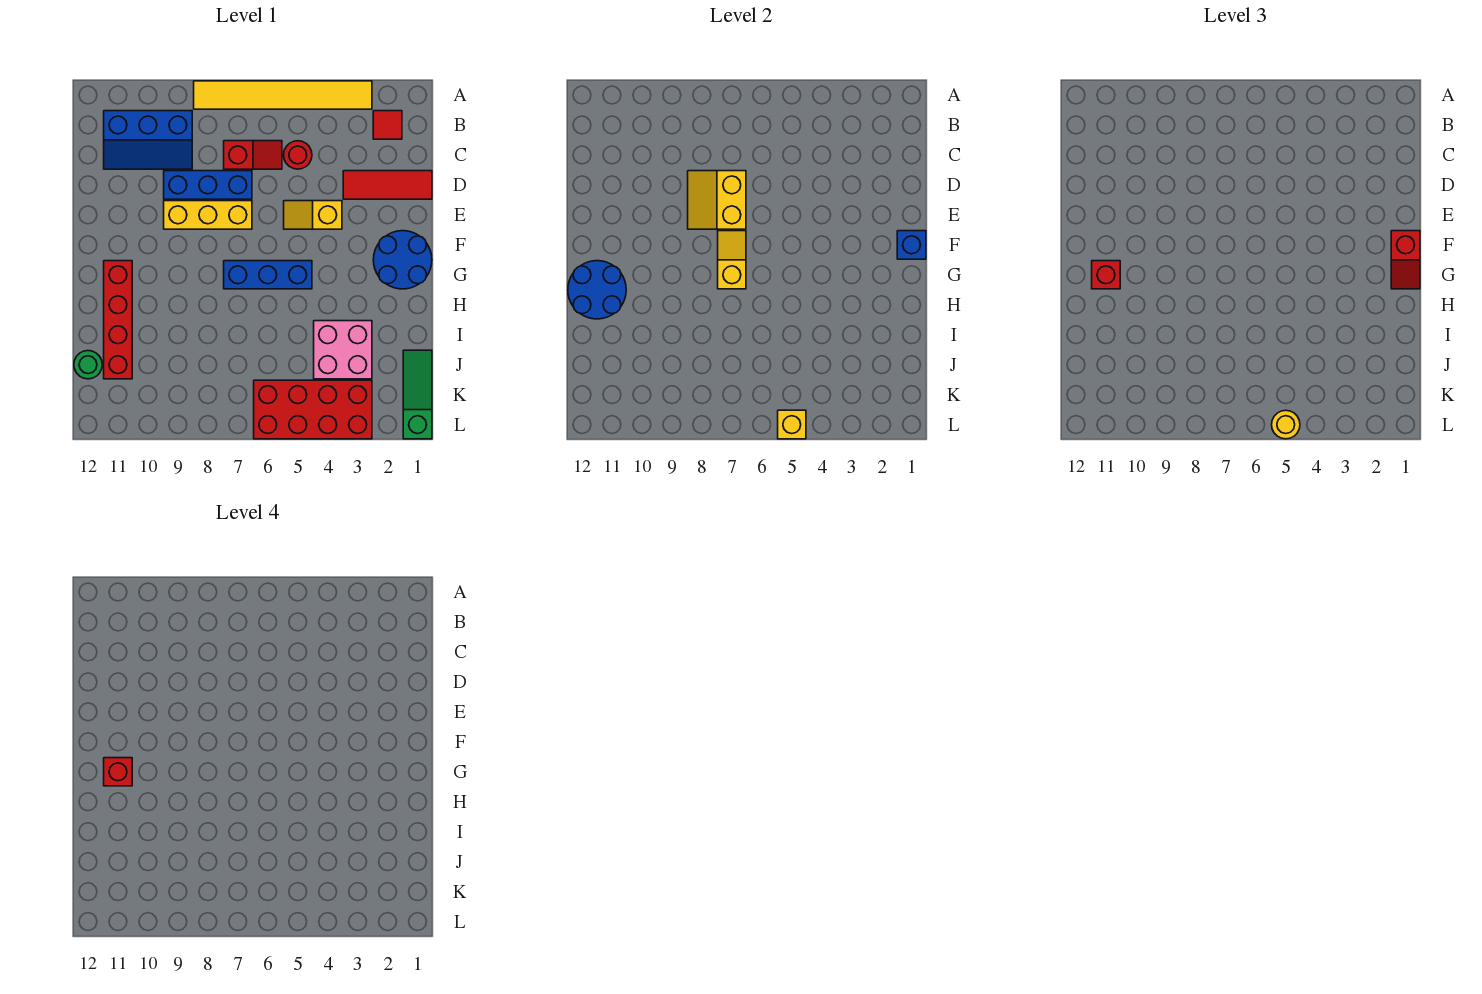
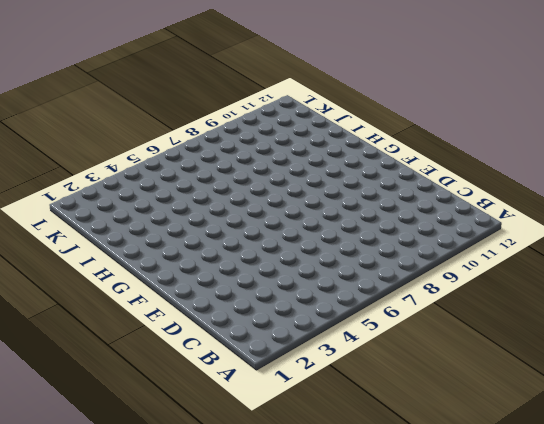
none -> yellow tile A3:A8 level 1
none -> red tile B2 level 1
none -> blue slope B9:C11 level 1 top B

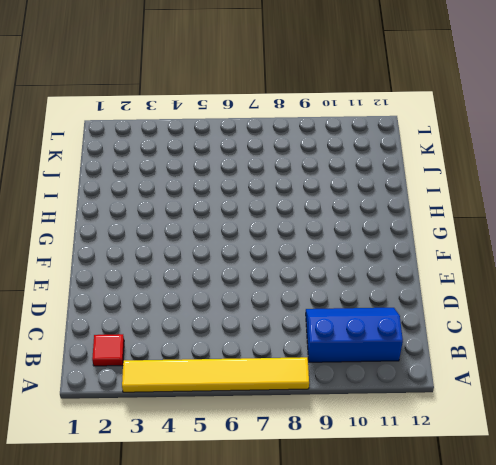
none -> red round brick C5 level 1
none -> red slope C6:C7 level 1 top 7
none -> red tile D1:D3 level 1

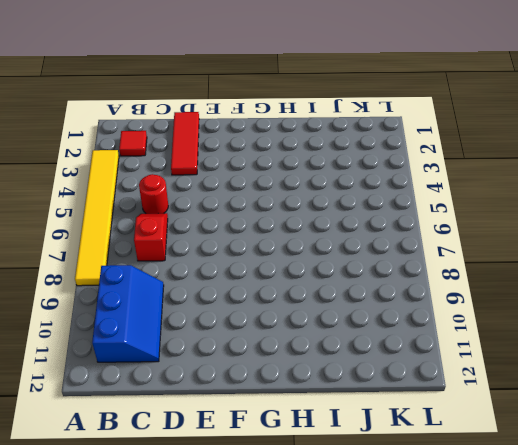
none -> blue brick D7:D9 level 1
none -> yellow slope E4:E5 level 1 top 4
none -> yellow brick E7:E9 level 1

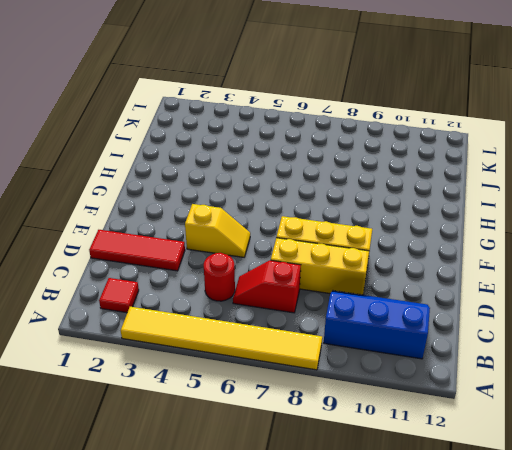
yellow brick D7:D9 level 1 -> blue brick D7:D9 level 1
none -> blue round brick F1:G2 level 1
none -> blue brick G5:G7 level 1
none -> red brick G11:J11 level 1

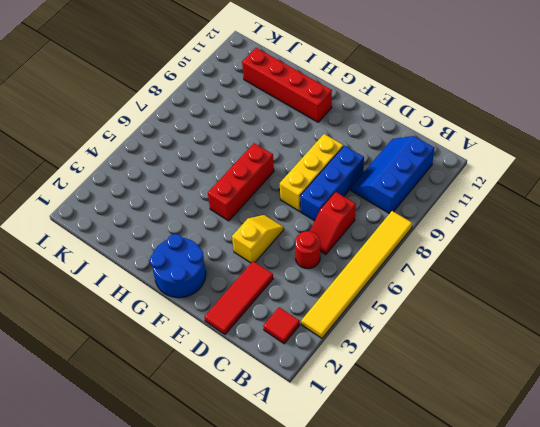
red brick G5:G7 level 1 -> blue brick G5:G7 level 1
none -> pink brick I3:J4 level 1
none -> green slope J1:L1 level 1 top L
none -> green round brick J12 level 1

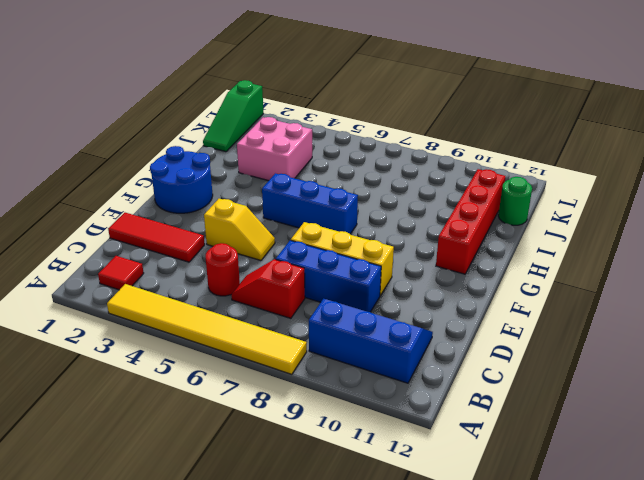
none -> red brick K3:L6 level 1
none -> yellow slope D7:E8 level 2 top 7
none -> blue brick F1 level 2

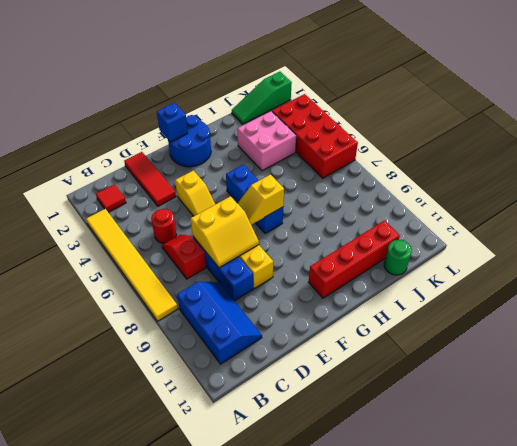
none -> blue round brick G11:H12 level 2
none -> yellow brick L5 level 2
none -> red slope F1:G1 level 3 top F

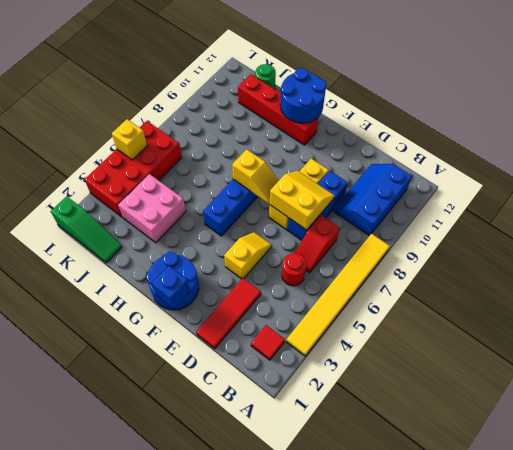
none -> red slope F1:G1 level 3 top F
none -> red brick G11 level 3
none -> yellow round brick L5 level 3

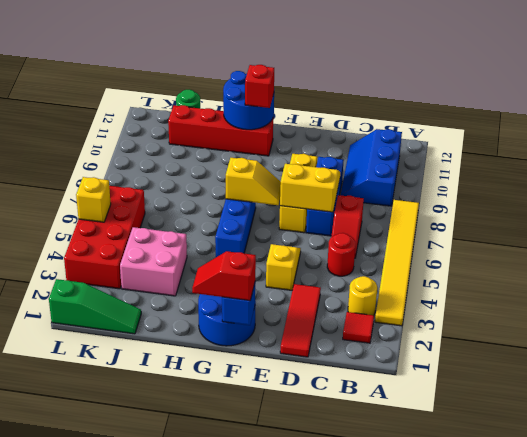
yellow round brick B3 level 1 -> yellow round brick L5 level 3
none -> red brick G11 level 4

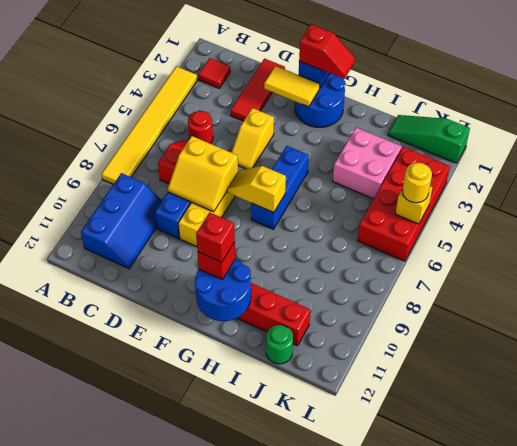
yellow tile E2:F2 level 2 -> none

